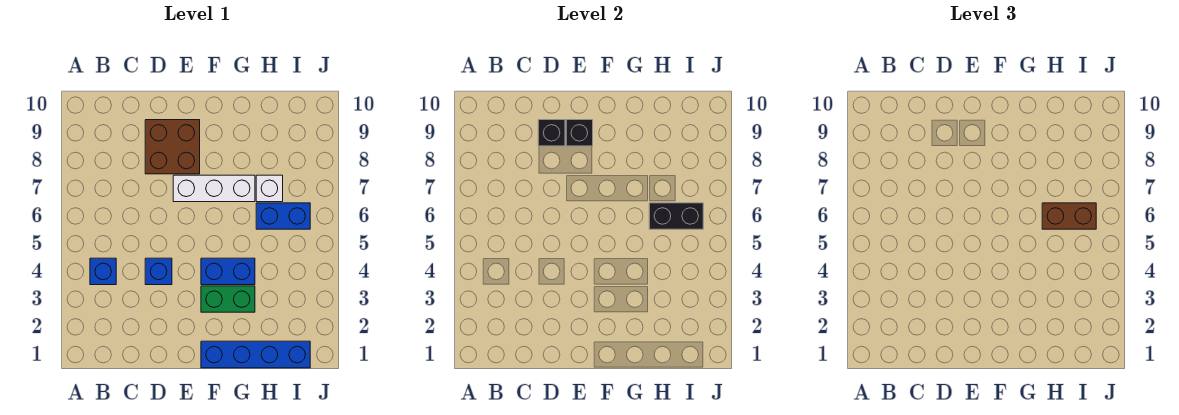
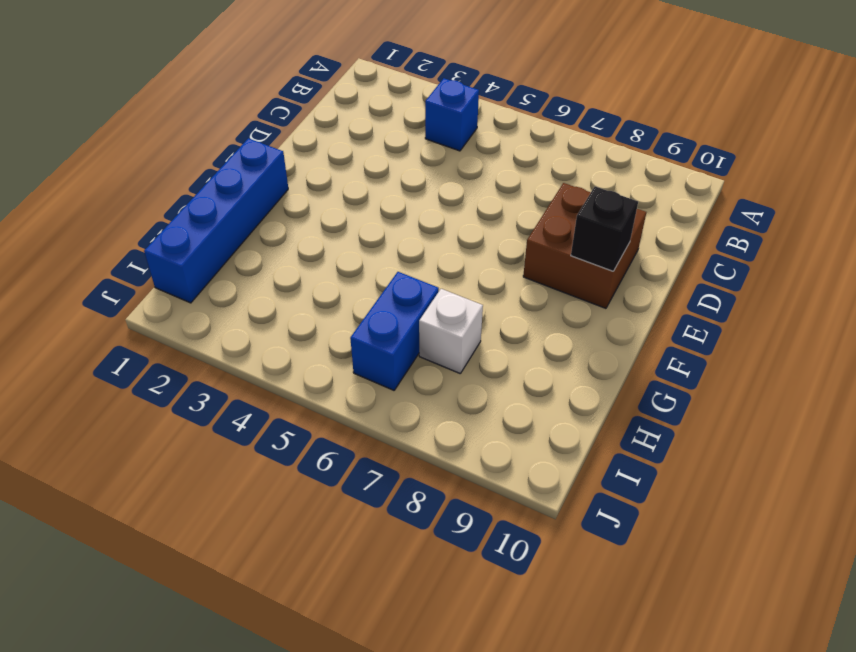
none -> blue brick D4 level 1
none -> white brick E7:G7 level 1
none -> green brick F3:G3 level 1

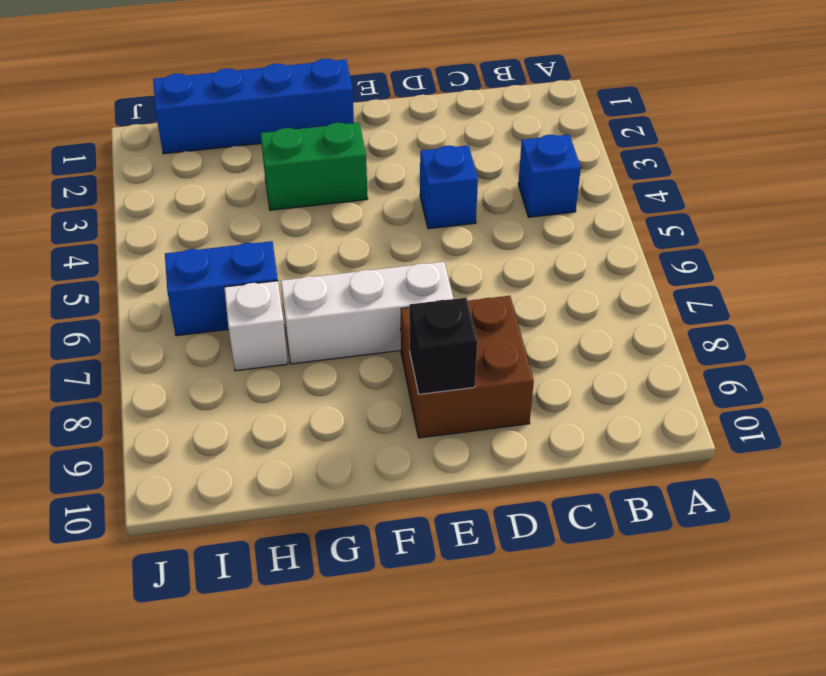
none -> blue brick F4:G4 level 1
none -> black brick D9 level 2
none -> black brick H6:I6 level 2

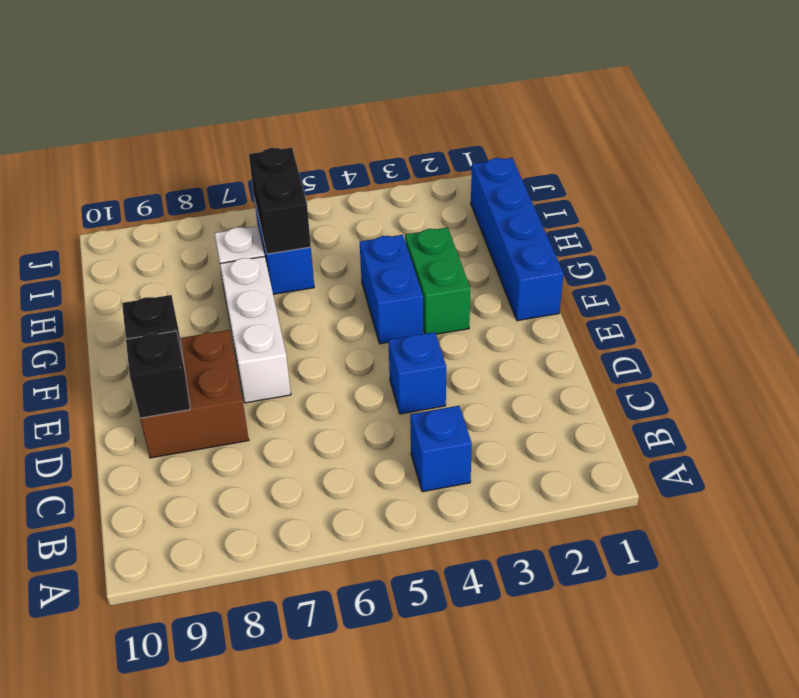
none -> brown brick H6:I6 level 3

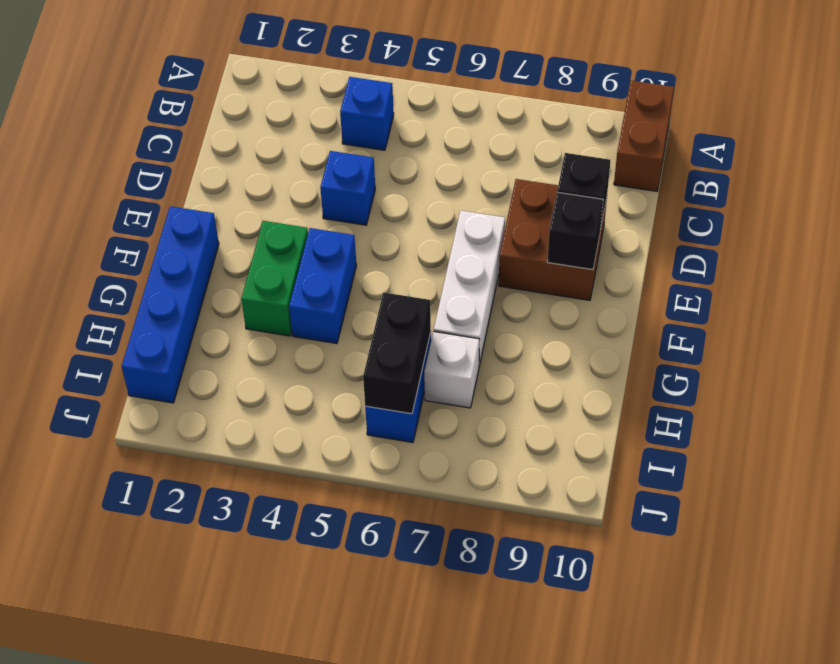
brown brick A10:B10 level 1 -> brown brick H6:I6 level 3

